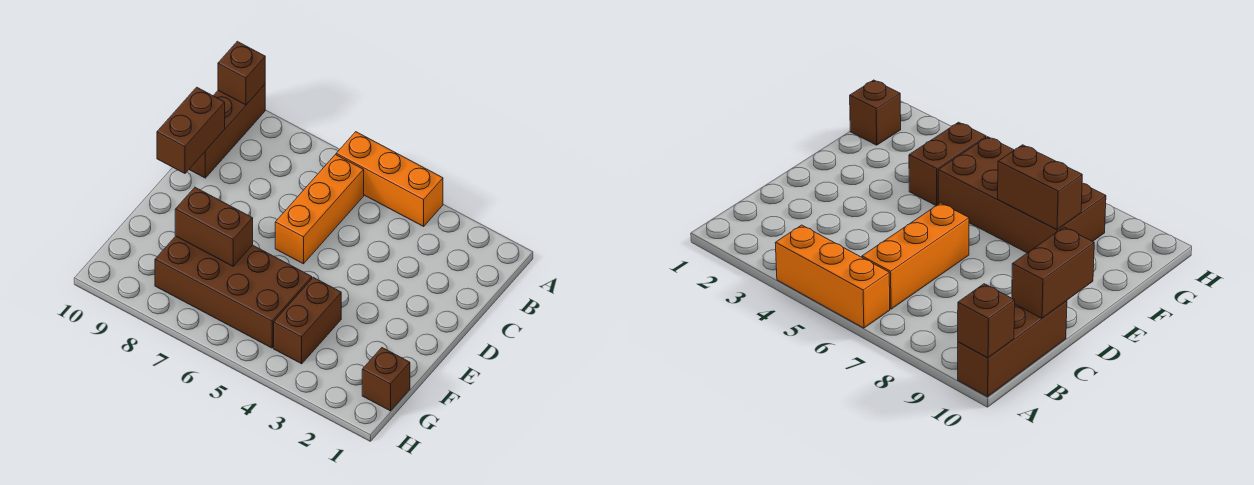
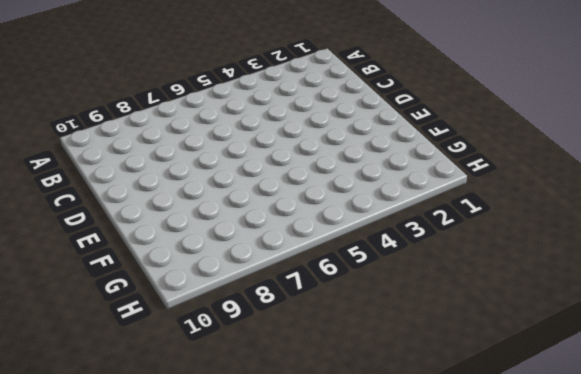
none -> orange brick A4:A6 level 1
none -> brown brick A10:C10 level 1

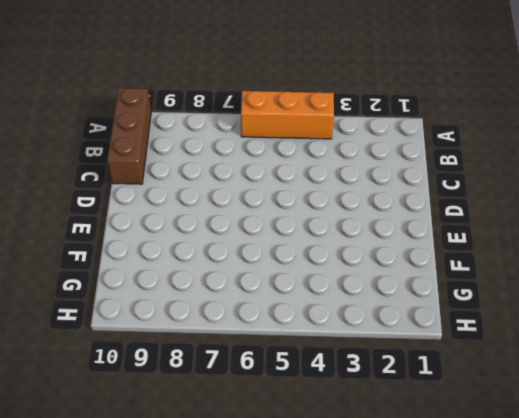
none -> orange brick B6:D6 level 1
none -> brown brick F4:G4 level 1

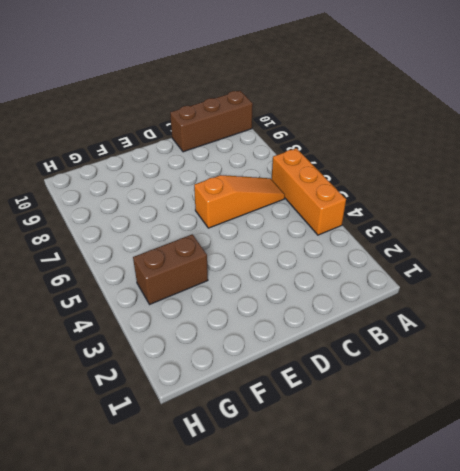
orange slope B6:D6 level 1 top D -> orange brick B6:D6 level 1
none -> brown brick F5:G8 level 1
none -> brown brick G1 level 1

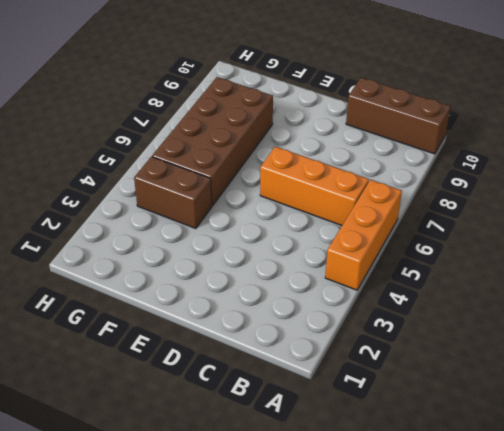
none -> brown brick G1 level 1
none -> brown brick A10 level 2

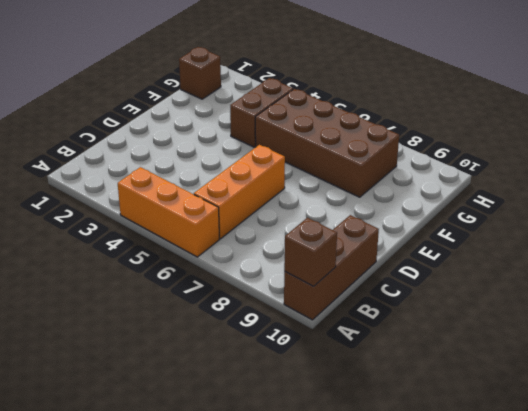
none -> brown brick C10:D10 level 2
none -> brown brick F7:F8 level 2

